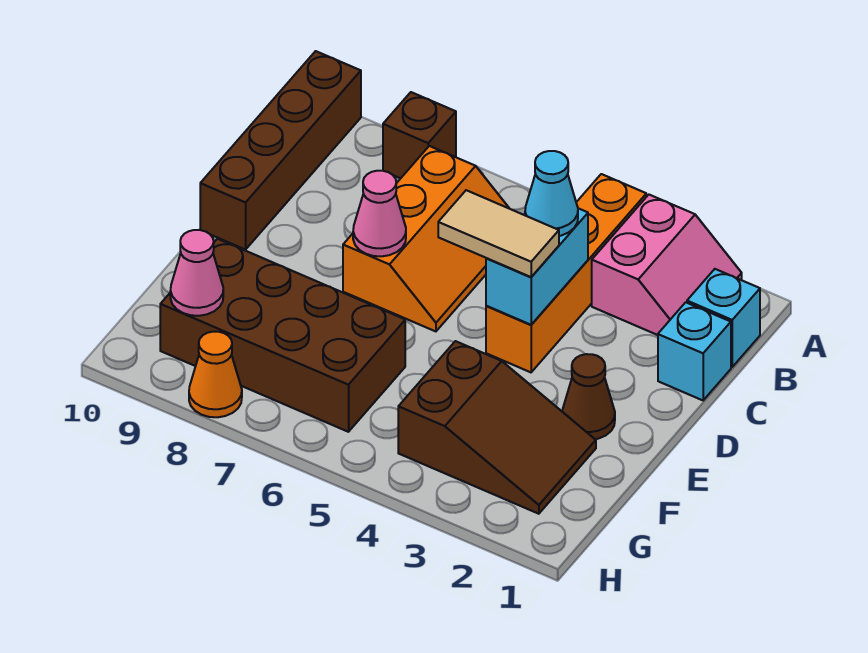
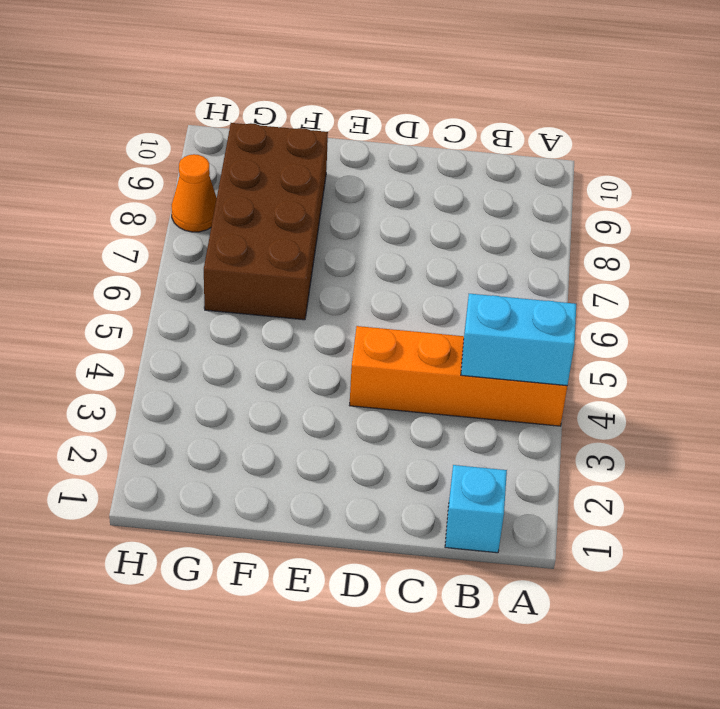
cyan brick A4:B4 level 2 -> cyan brick C4:D4 level 2
none -> pink slope A2:B3 level 1 top 3
none -> brown brick A8 level 1
none -> brown brick A10:D10 level 1

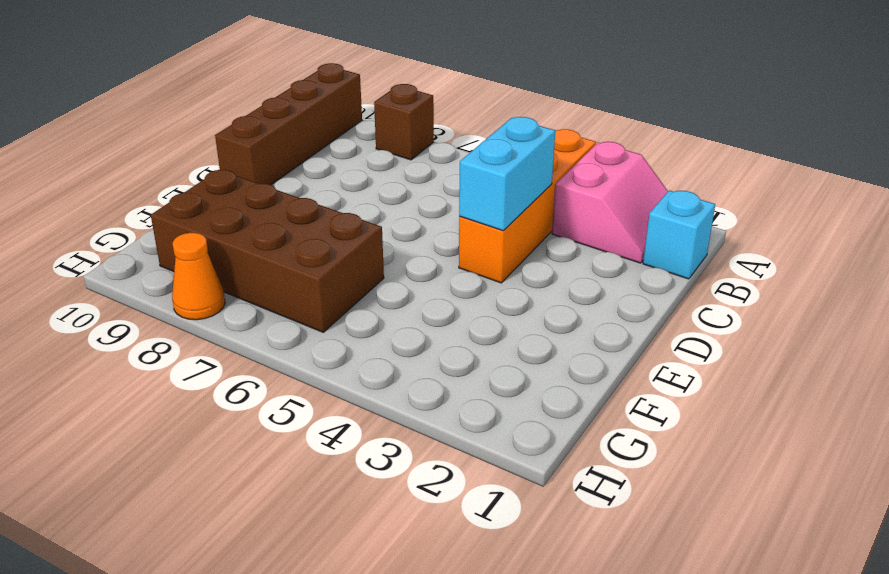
none -> orange slope B6:D7 level 1 top 7
none -> cyan brick C1 level 1
none -> brown cone E2 level 1

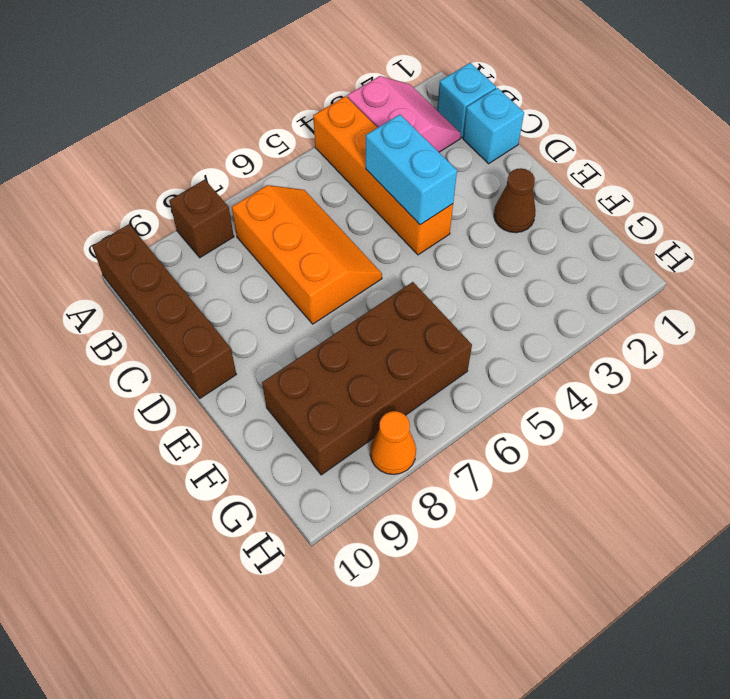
none -> brown slope F2:G4 level 1 top 4
none -> pink cone D7 level 2
none -> pink cone G9 level 2

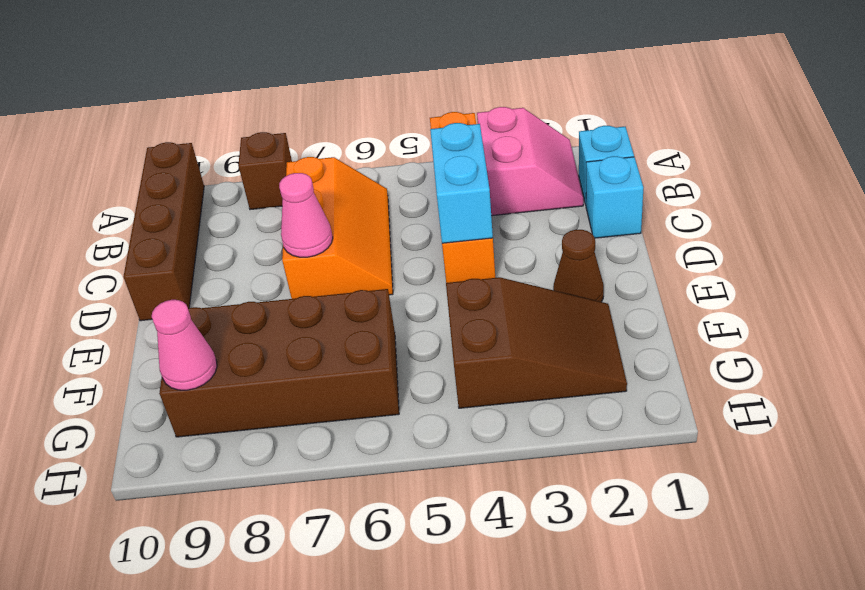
none -> orange cone H8 level 1
none -> cyan cone C4 level 3
none -> tan tile D4:D5 level 3

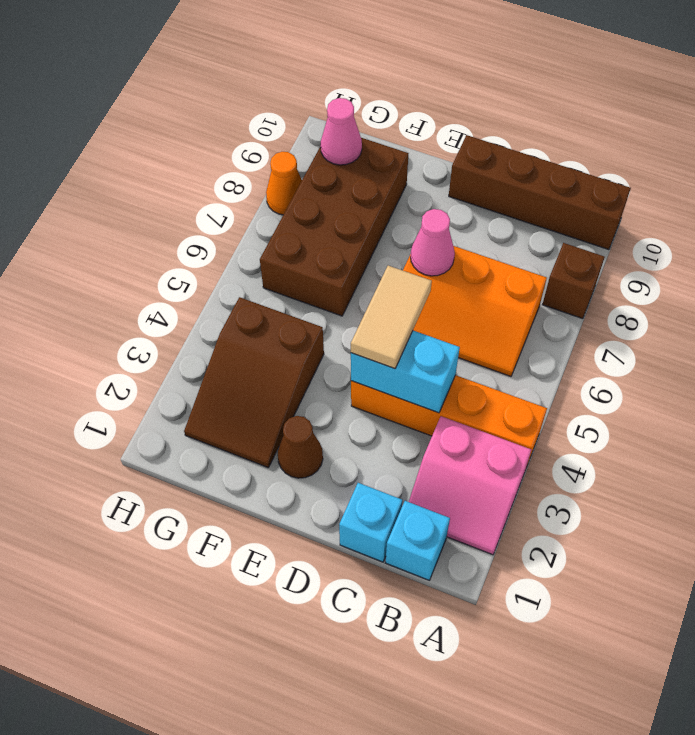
none -> cyan cone C4 level 3

